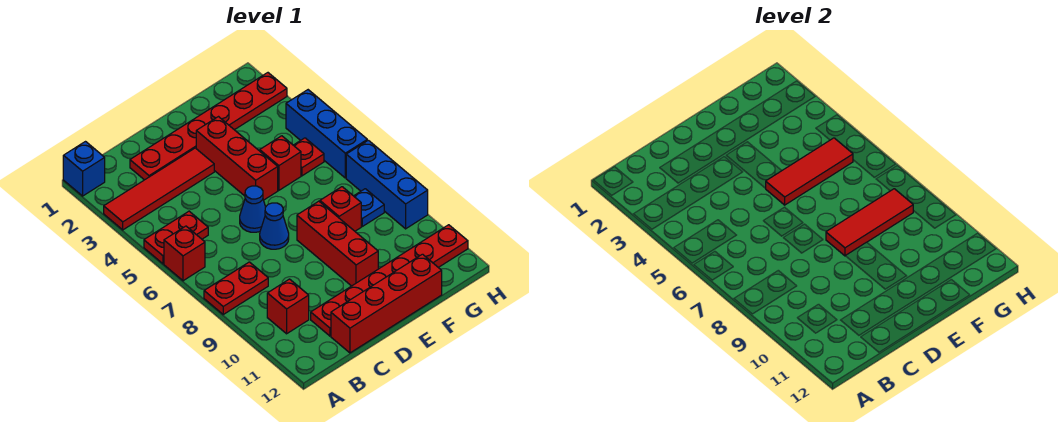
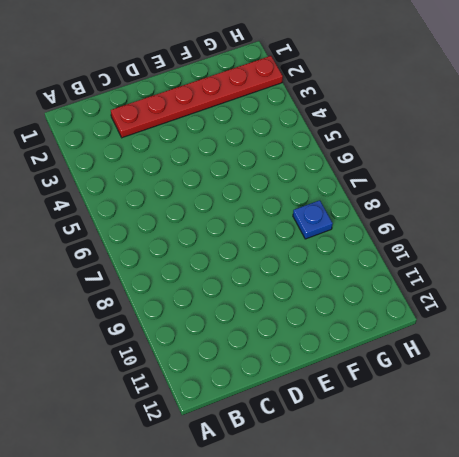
none -> blue brick A1 level 1
none -> red tile A3:D3 level 1
none -> red plate A5:B5 level 1

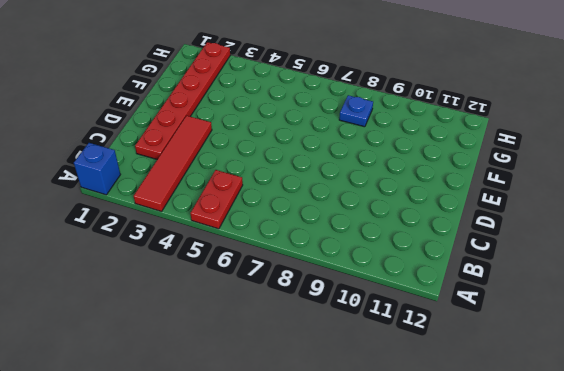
none -> red brick A6 level 1
none -> red plate A8:B8 level 1
none -> red brick B10 level 1

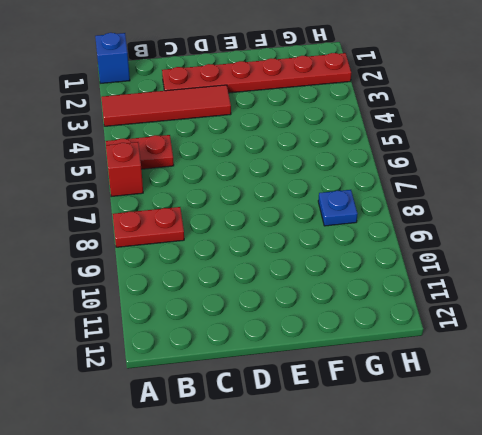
none -> red brick B10 level 1
none -> red plate C11:H11 level 1
none -> red brick C12:F12 level 1

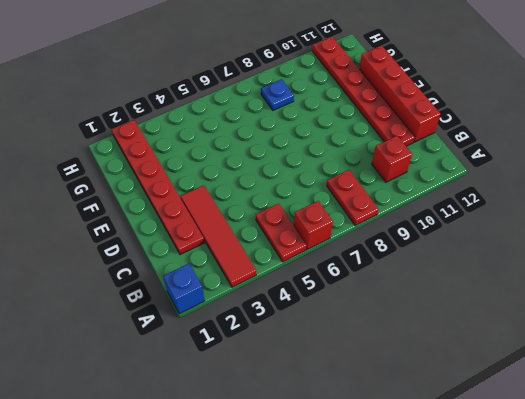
none -> blue cone D6 level 1
none -> blue cone D7 level 1
none -> red brick E3:E5 level 1

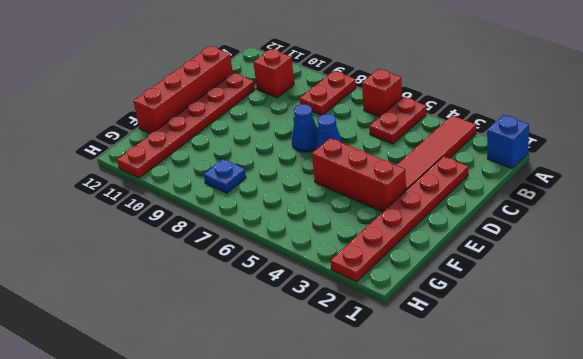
none -> red brick E8:E10 level 1
none -> red brick F5 level 1
none -> red brick F8 level 1

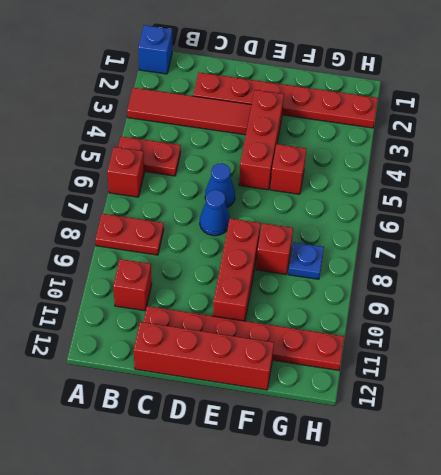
none -> red plate G5 level 1
none -> blue brick H4:H6 level 1
none -> blue brick H7:H9 level 1

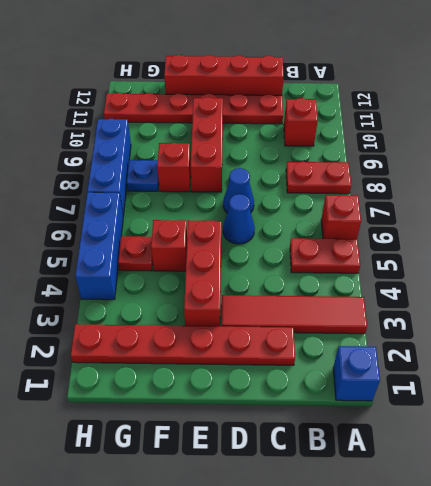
none -> red tile E5:G5 level 2
none -> red tile E8:G8 level 2

